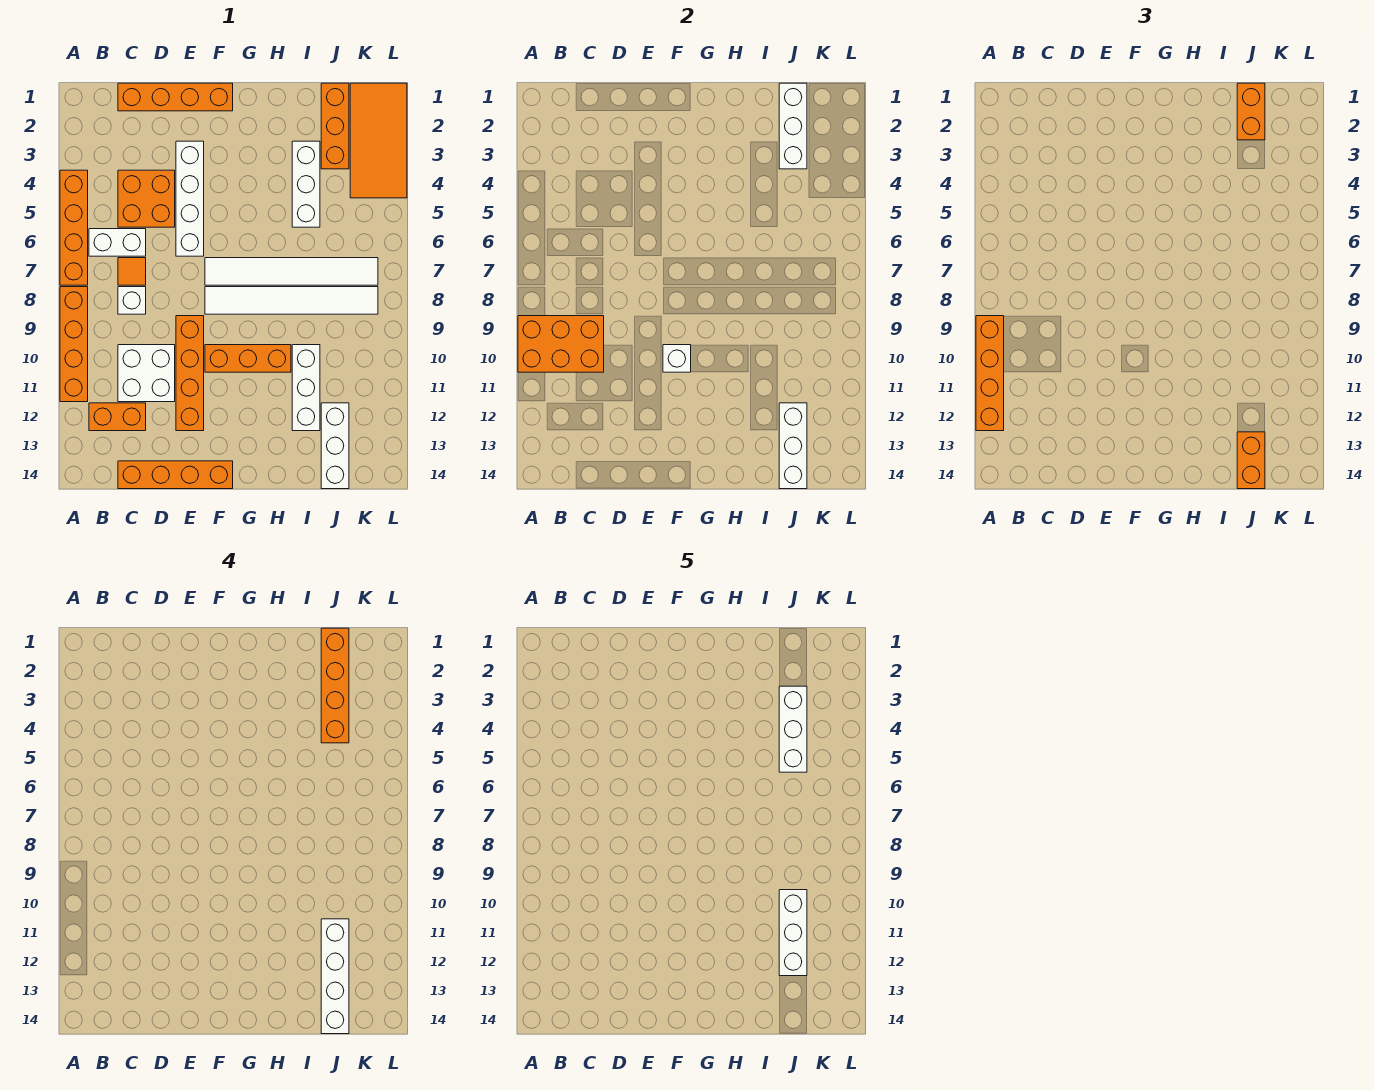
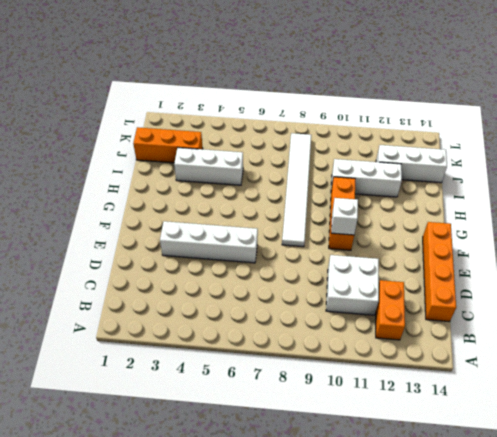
none -> orange brick A4:A7 level 1
none -> orange brick A8:A11 level 1
none -> white brick B6:C6 level 1
none -> orange brick C1:F1 level 1

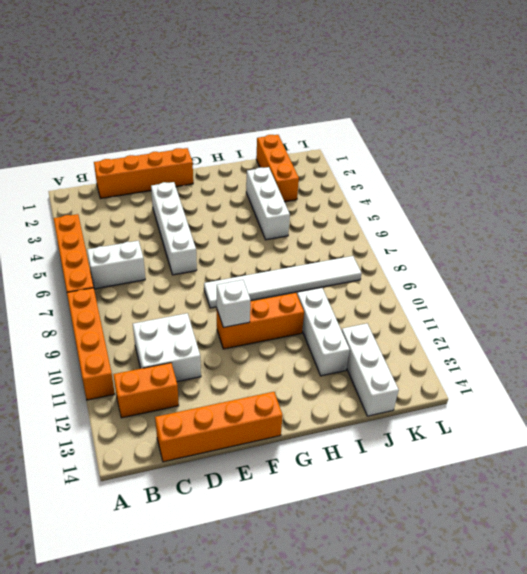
none -> orange brick C4:D5 level 1
none -> orange tile C7 level 1
none -> white brick C8 level 1
none -> orange brick E9:E12 level 1

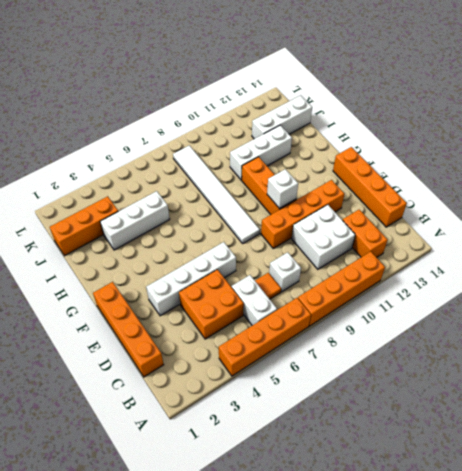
none -> white tile F7:K7 level 1
none -> orange tile K1:L4 level 1
none -> orange brick A9:C10 level 2
none -> white brick J1:J3 level 2

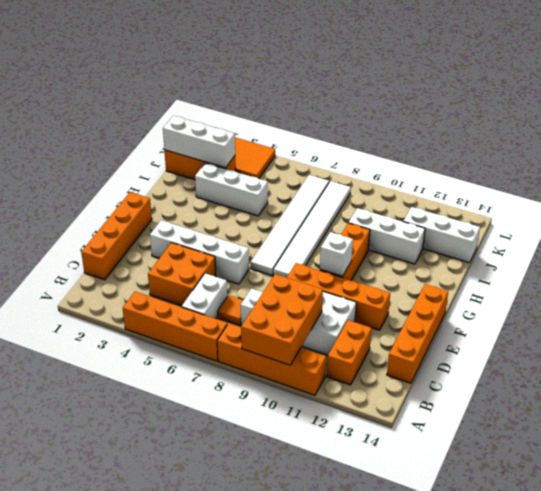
none -> white brick J12:J14 level 2
none -> orange brick A9:A12 level 3
none -> orange brick J1:J2 level 3
none -> orange brick J13:J14 level 3

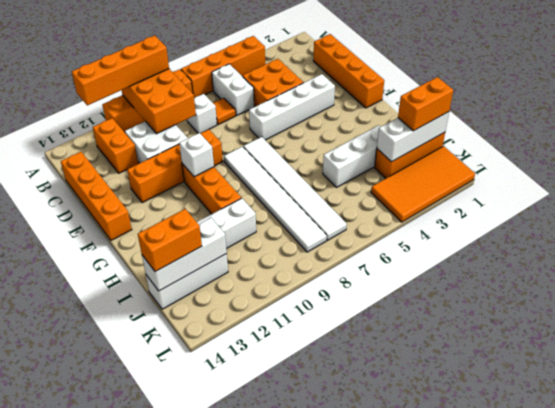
none -> orange brick J1:J4 level 4
none -> white brick J11:J14 level 4
none -> white brick J3:J5 level 5
none -> white brick J10:J12 level 5

